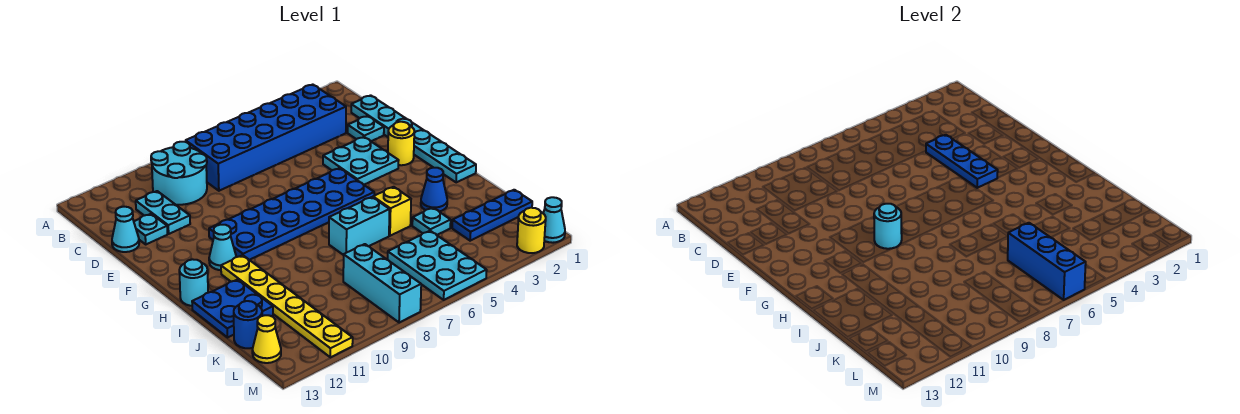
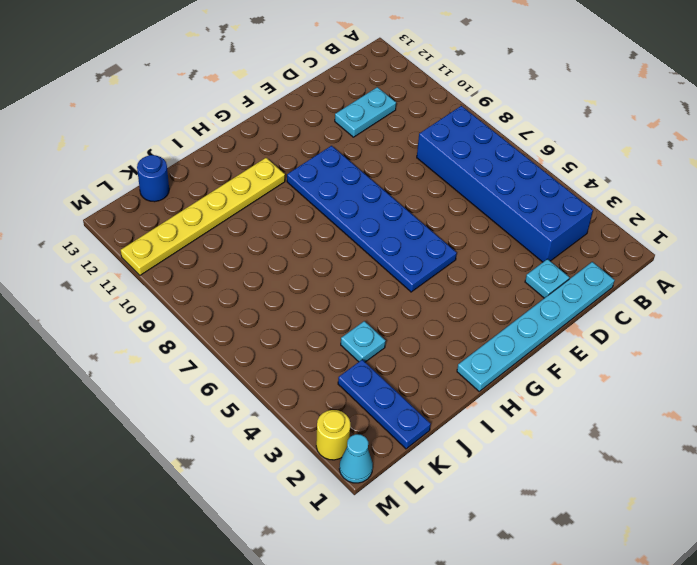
none -> cyan round brick B9:C10 level 1
none -> cyan plate D12 level 1
none -> cyan cone D13 level 1

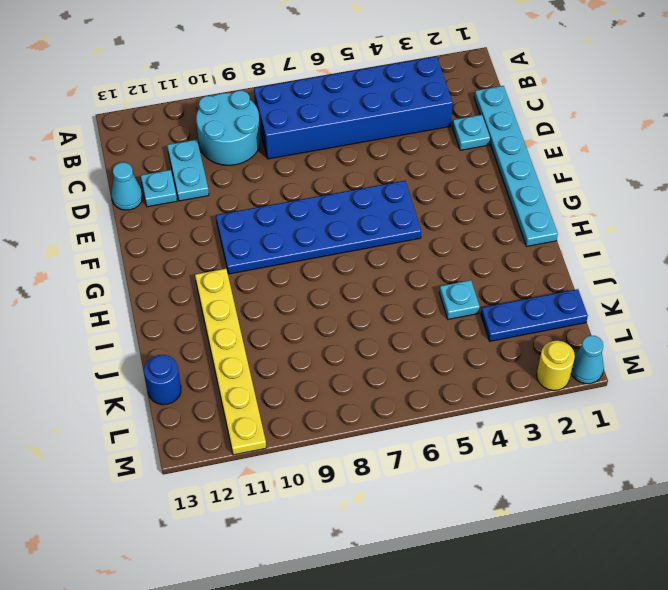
none -> cyan plate E3:F4 level 1
none -> yellow round brick F2 level 1
none -> cyan cone G11 level 1

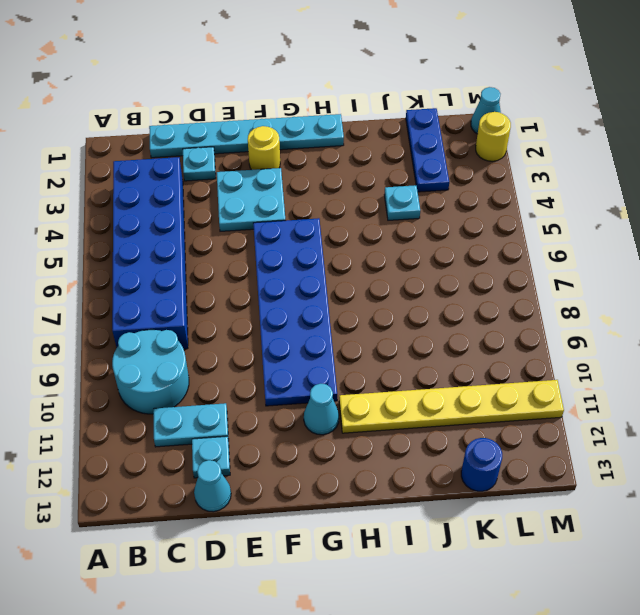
none -> cyan round brick H13 level 1
none -> blue cone I3 level 1
none -> yellow brick I5 level 1

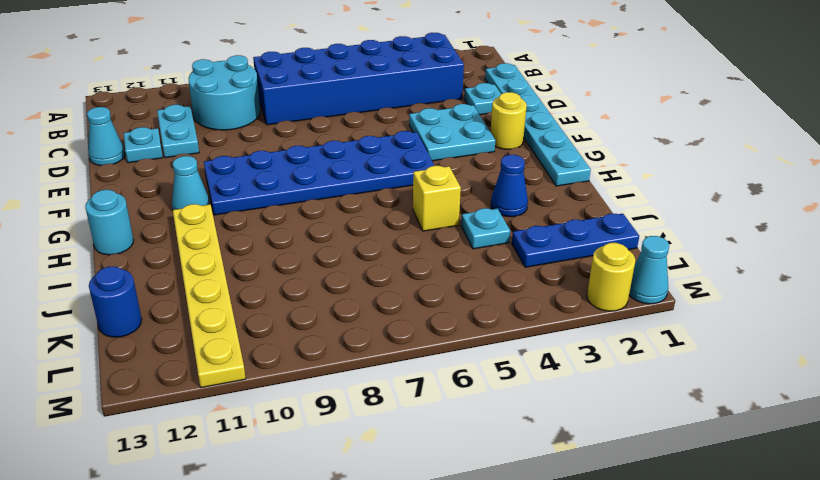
none -> cyan brick I6:I7 level 1
none -> blue plate I12:J13 level 1
none -> cyan plate K5:M6 level 1

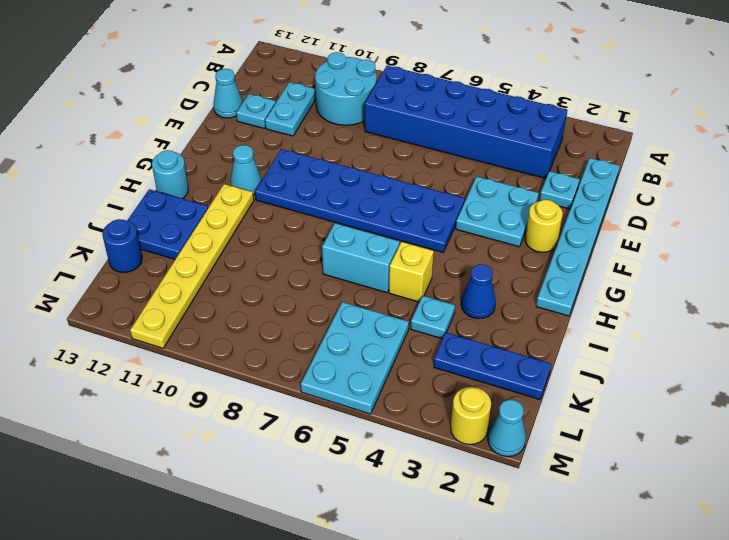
none -> cyan brick K8:M8 level 1
none -> yellow cone L13 level 1
none -> blue plate D4:F4 level 2

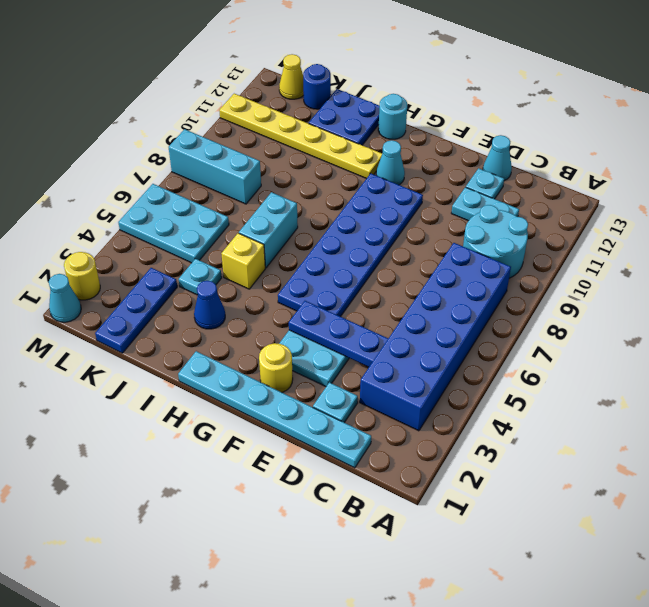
none -> cyan round brick G9 level 2
none -> blue brick K6:M6 level 2

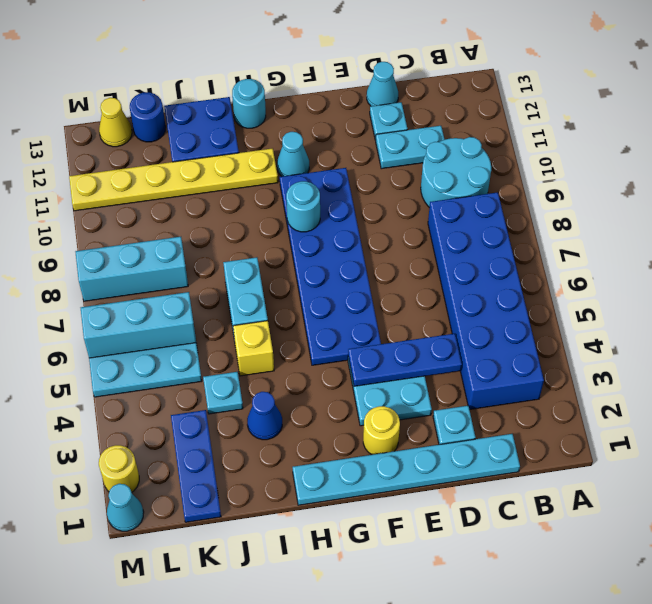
cyan brick K6:M6 level 2 -> blue brick K6:M6 level 2

